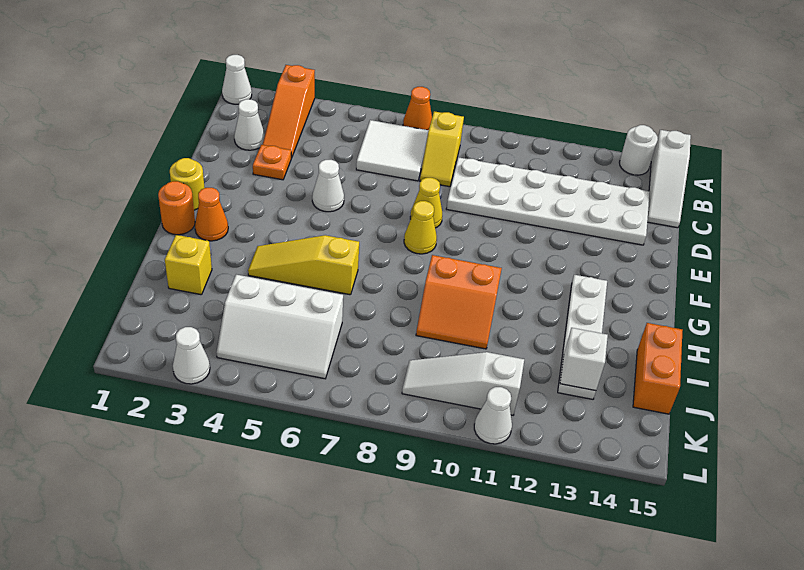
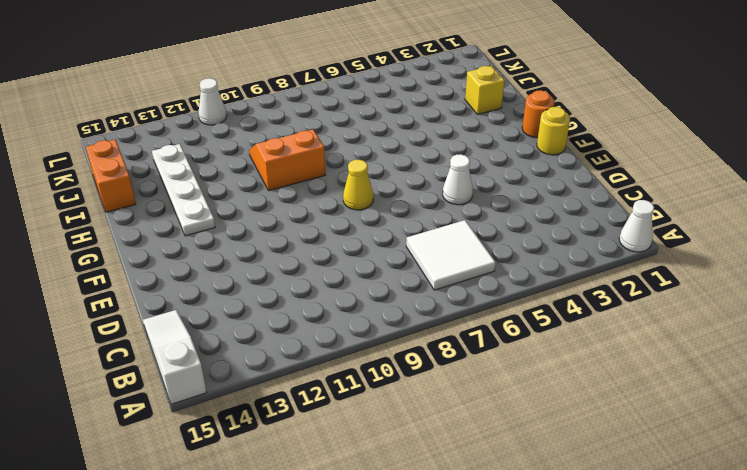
none -> orange slope A3:C3 level 1 top A
none -> orange cone A7 level 1
none -> white round brick A14 level 1

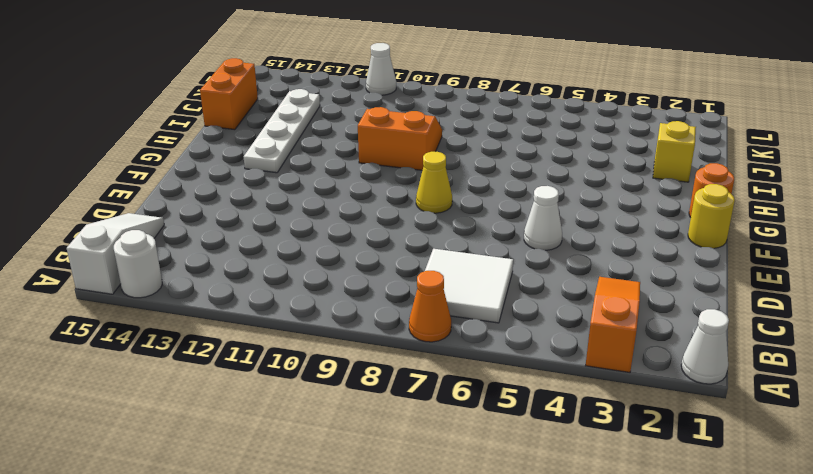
none -> yellow slope B8:C8 level 1 top B
none -> white cone C2 level 1
none -> white plate C9:D14 level 1

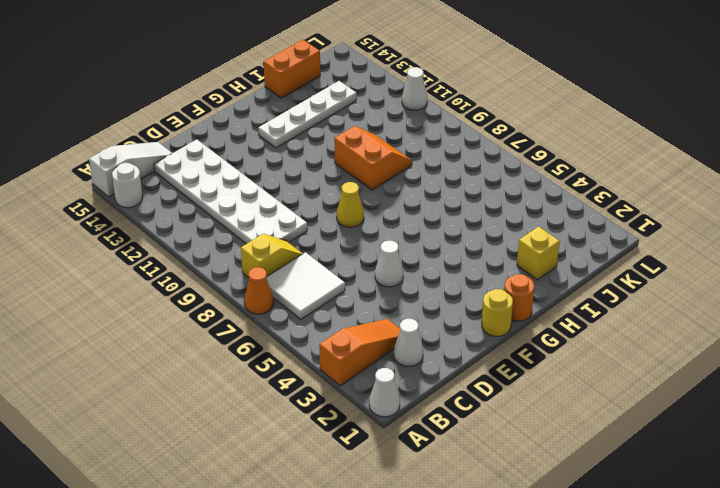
none -> orange plate D3 level 1
none -> yellow cone E8 level 1
none -> orange cone G2 level 1

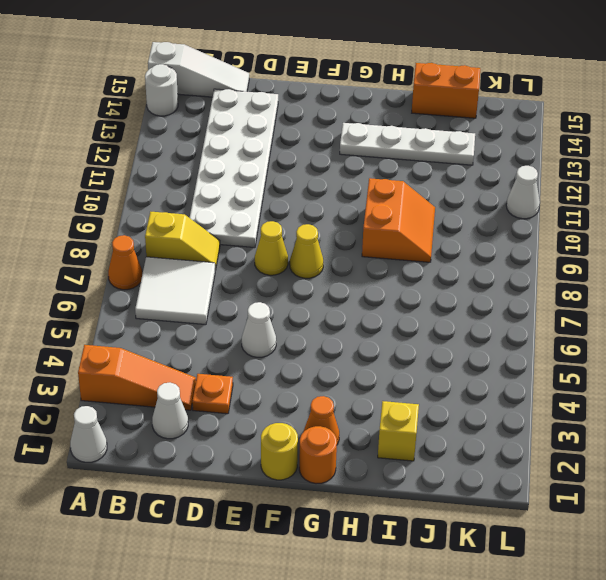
none -> yellow slope H4:H6 level 1 top 6
none -> white slope J4:K6 level 1 top J
none -> white slope K9:K11 level 1 top 11

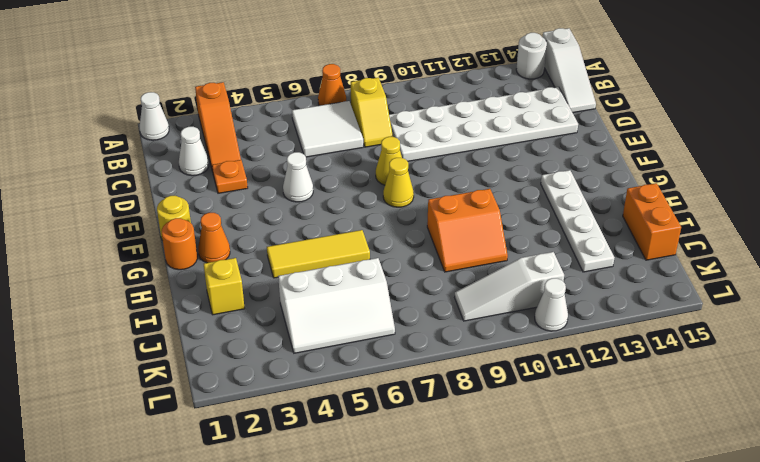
yellow tile H4:H6 level 1 -> yellow slope H4:H6 level 1 top 6
none -> white cone L3 level 1
none -> white brick J13 level 2

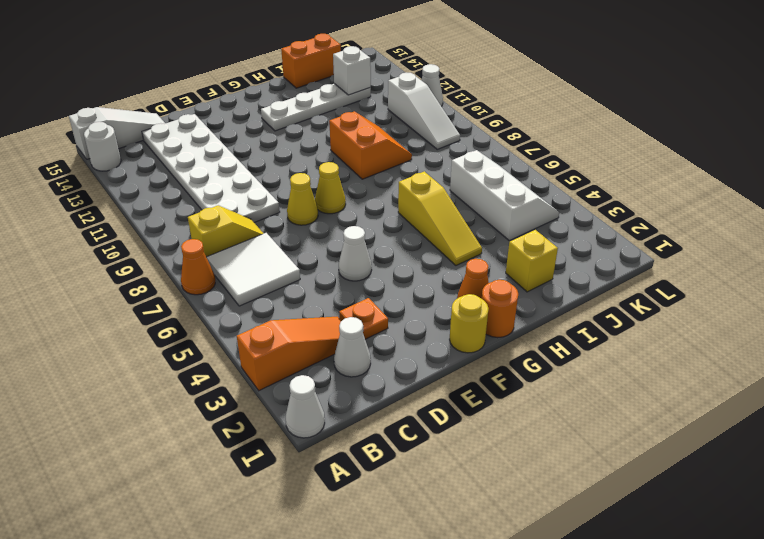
none -> white cone L3 level 1

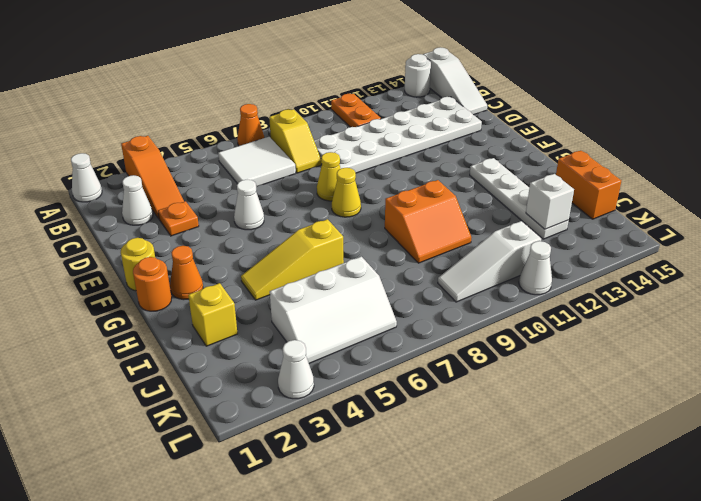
orange plate A11:B11 level 1 -> none

